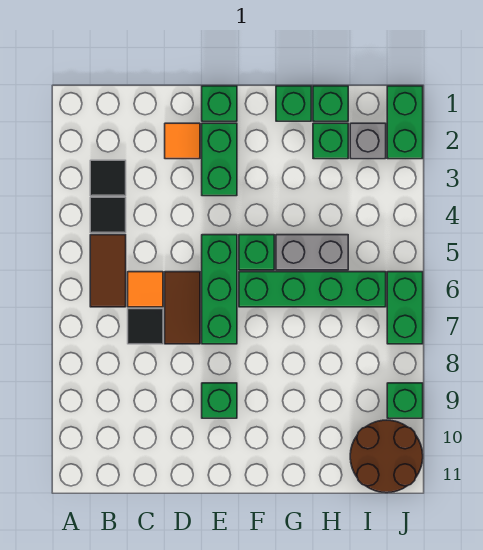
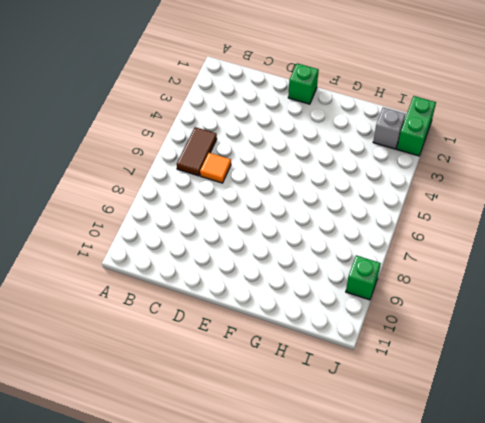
none -> black tile B3 level 1
none -> black tile B4 level 1
none -> black tile C7 level 1

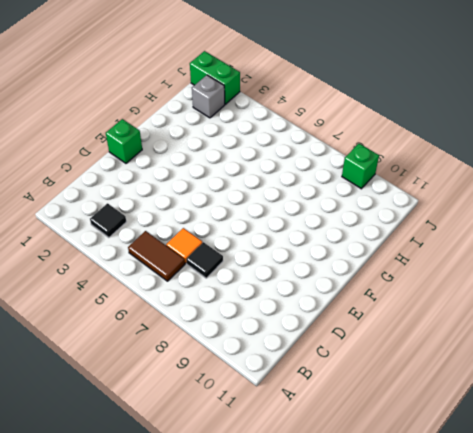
none -> black tile B4 level 1
none -> orange tile D2 level 1
none -> brown tile D6:D7 level 1

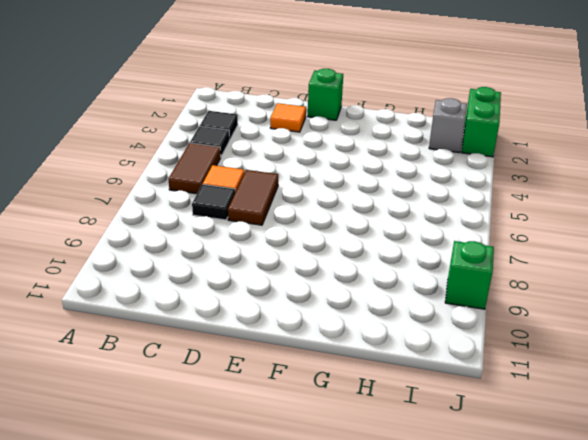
none -> green brick E2:E3 level 1
none -> green brick E5:E7 level 1
none -> green brick E9 level 1

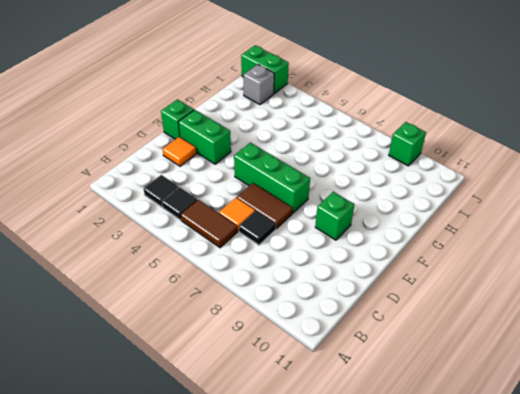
none -> green brick F5 level 1
none -> green brick F6:I6 level 1
none -> green brick G1 level 1

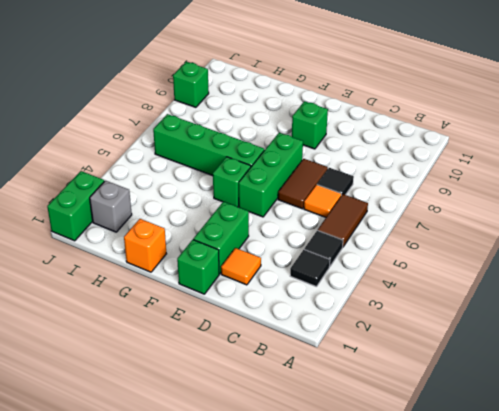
orange brick G1 level 1 -> green brick G1 level 1
none -> grey brick G5:H5 level 1
none -> green brick H1 level 1
none -> green brick H2 level 1

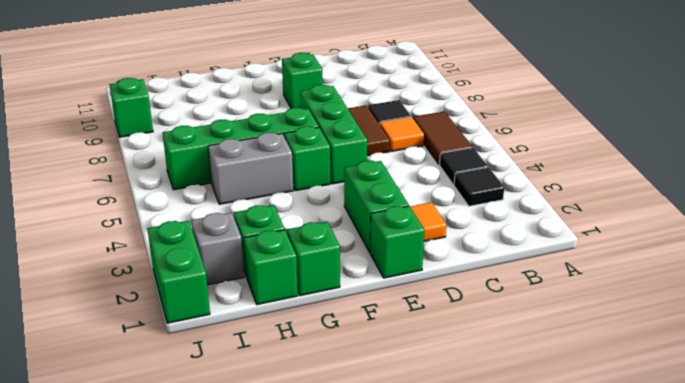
none -> brown round brick I10:J11 level 1
none -> green brick J6:J7 level 1

